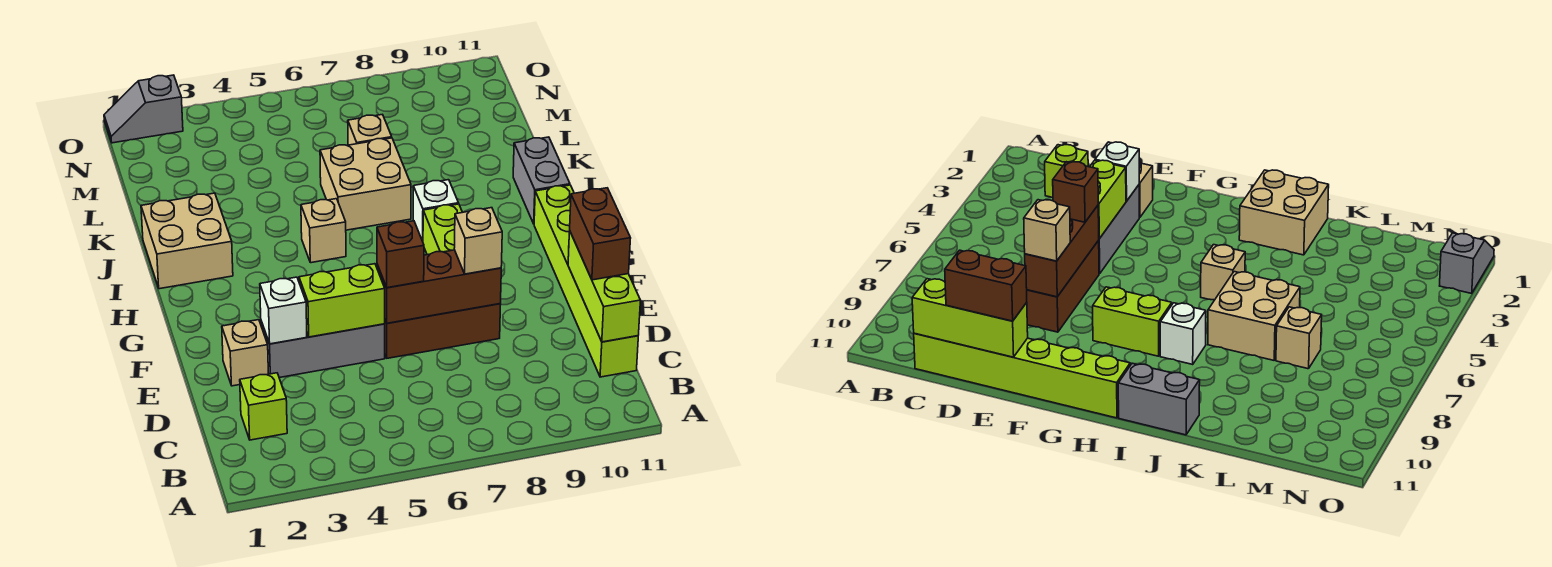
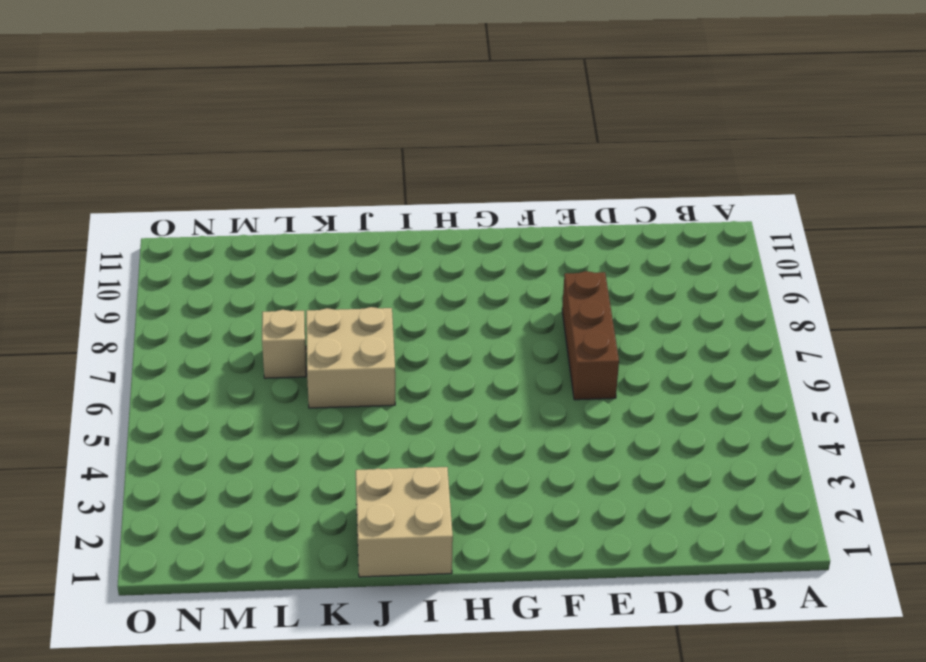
none -> lime brick C2 level 1
none -> lime brick C11:H11 level 1
none -> tan brick E2 level 1

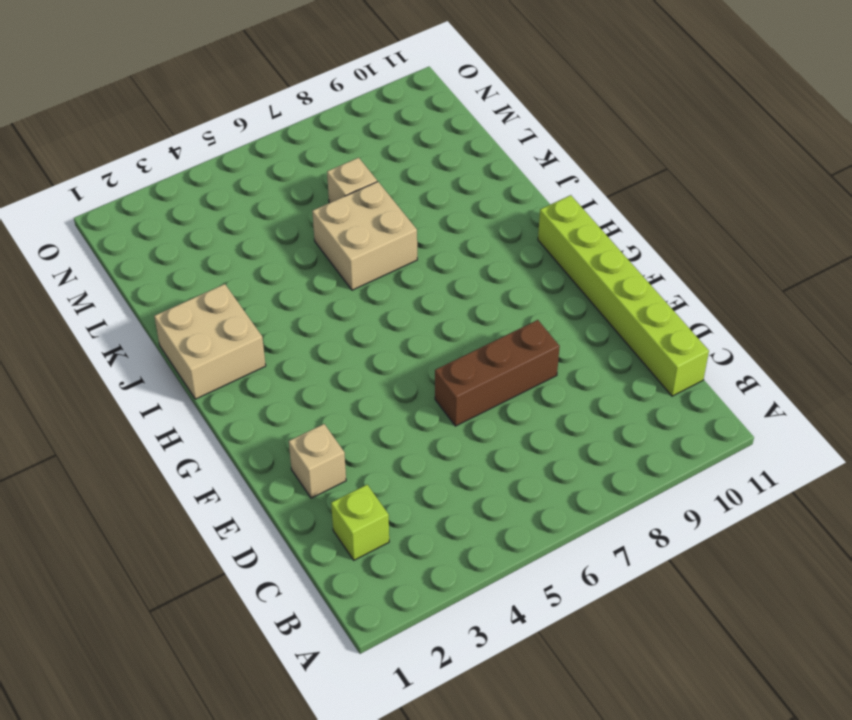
none -> grey brick E3:E5 level 1
none -> lime brick G8:H8 level 1
none -> tan brick I5 level 1

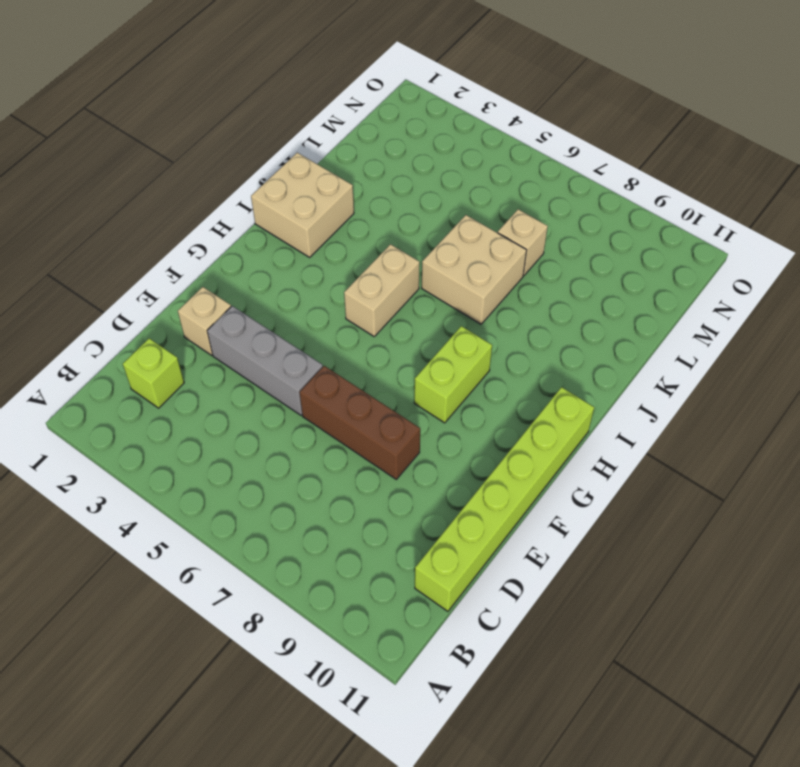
tan brick H5:I5 level 1 -> tan brick I5 level 1
none -> white brick I8 level 1
none -> grey brick I11:J11 level 1
none -> grey slope O1:O2 level 1 top 2

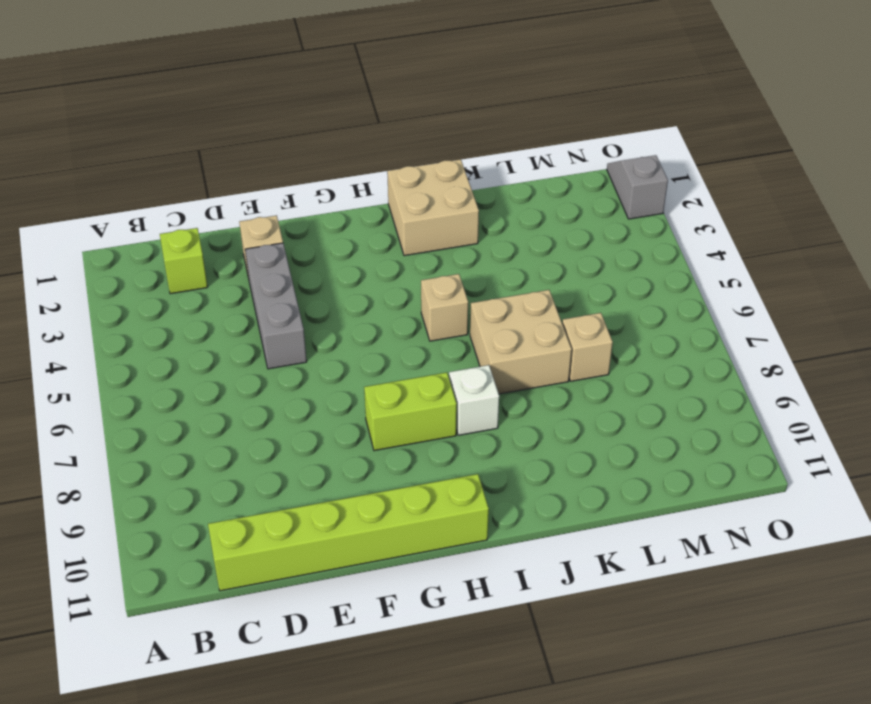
none -> brown brick E6:E8 level 1
none -> grey brick I11:J11 level 1
none -> lime brick C11:E11 level 2

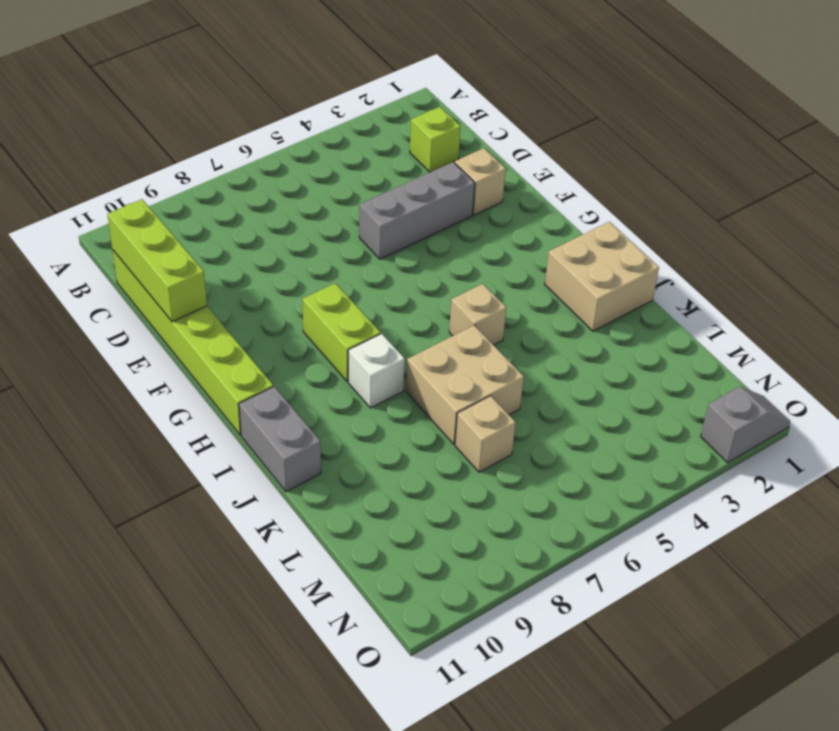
none -> brown brick E6:E8 level 1
none -> white brick E3 level 2
none -> lime brick E4:E5 level 2

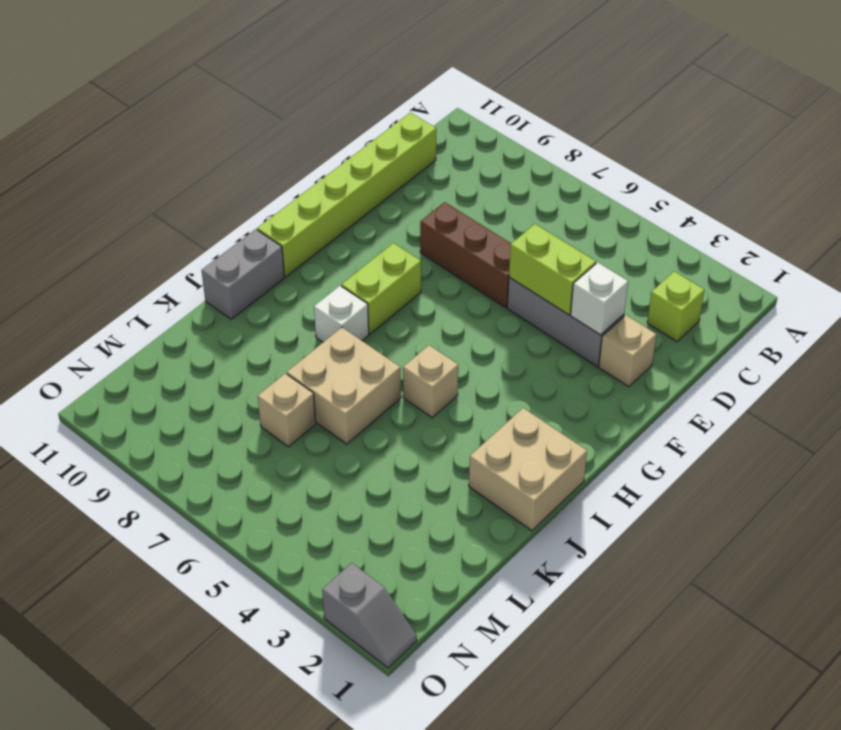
none -> lime brick C11:E11 level 2
none -> brown brick E6:E8 level 2
none -> brown brick D11:E11 level 3

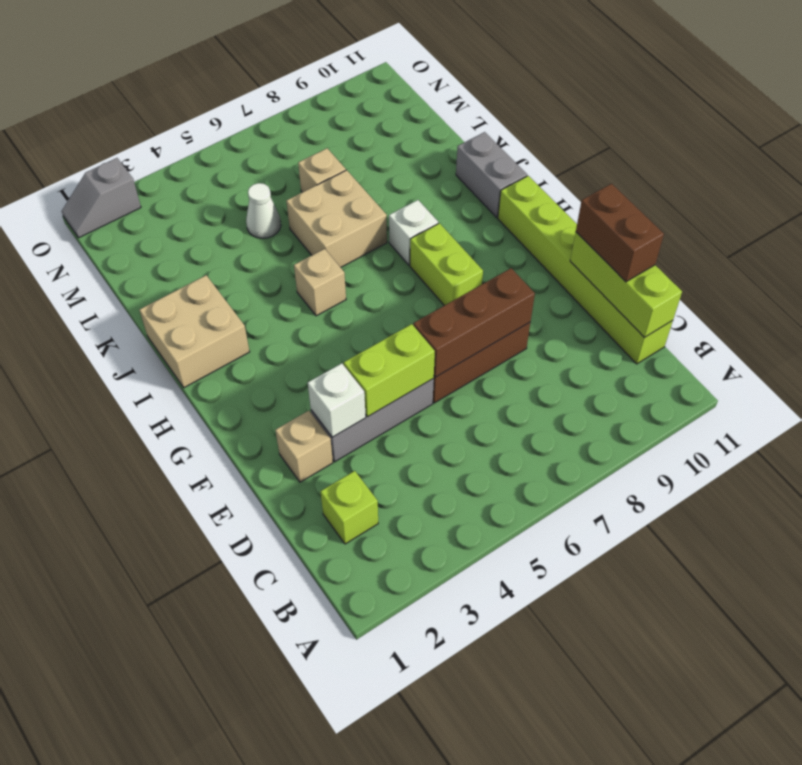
white cone L5 level 1 -> none
none -> brown brick E6 level 3
none -> tan brick E8 level 3

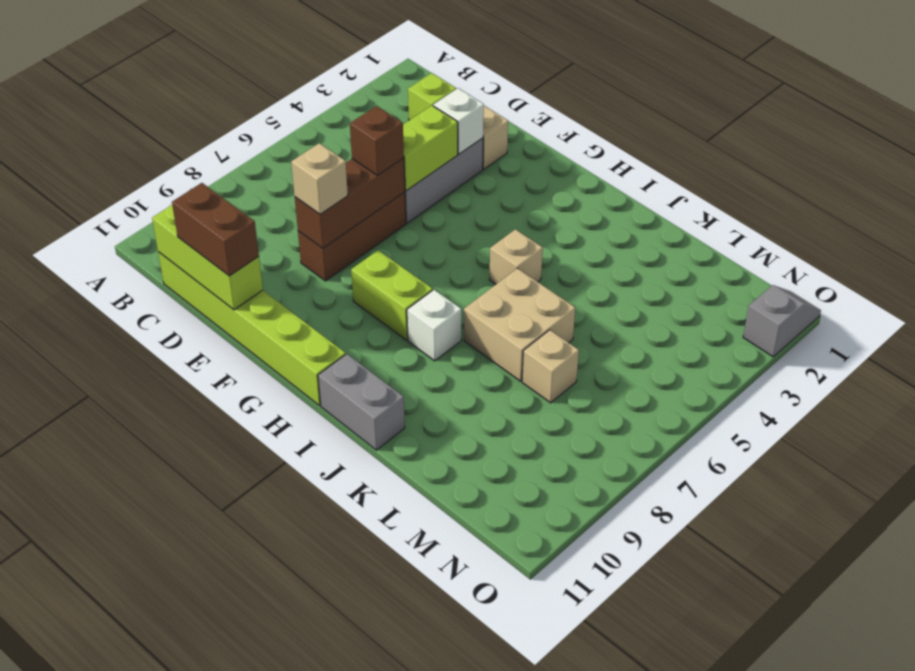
none -> tan brick I1:J2 level 1

